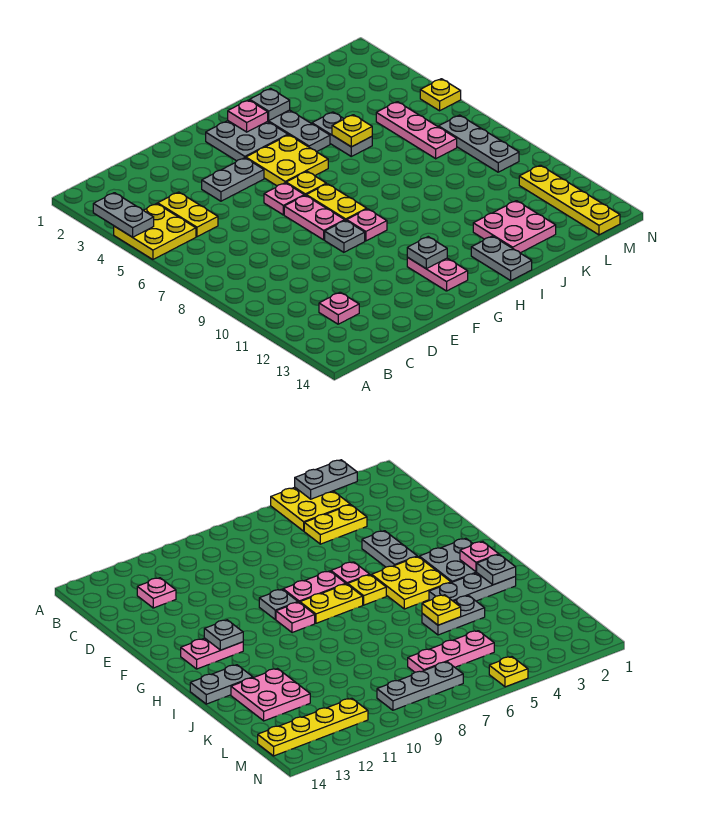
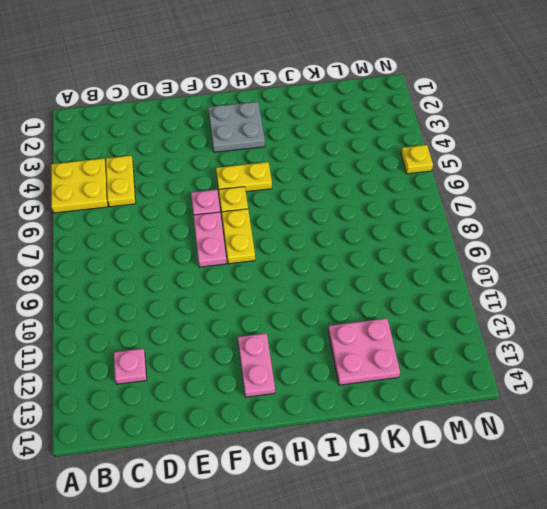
yellow plate G5:H5 level 1 -> yellow plate G4:H5 level 1
none -> grey plate E4:F4 level 1
none -> grey plate F9 level 1
none -> pink plate G9 level 1

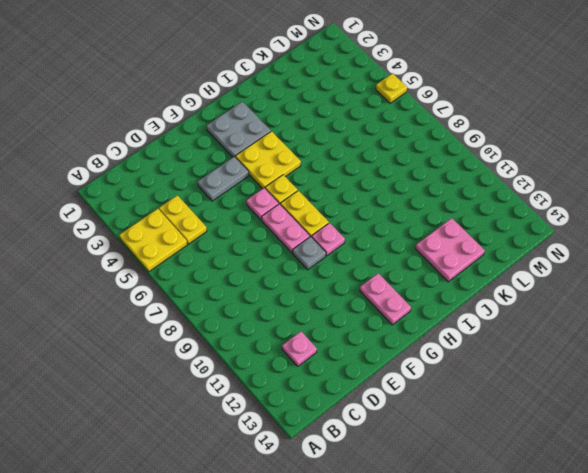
none -> grey plate I2:I4 level 1
none -> grey plate I13:I14 level 1
none -> grey plate J4:J5 level 1

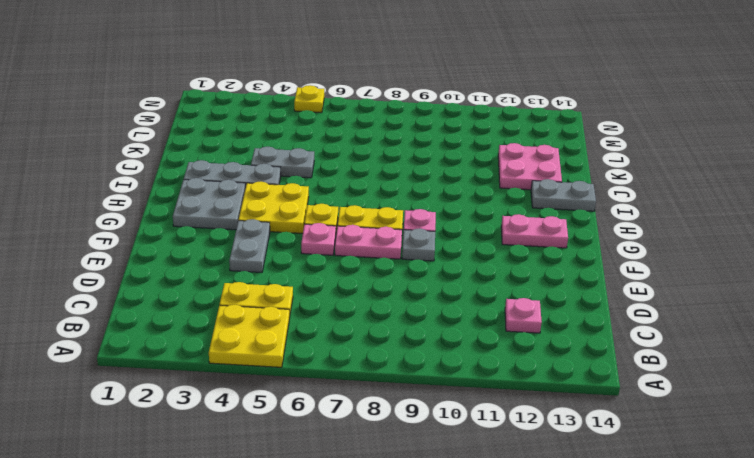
none -> pink plate L5:L7 level 1
none -> grey plate M7:M9 level 1
none -> yellow plate M11:M14 level 1

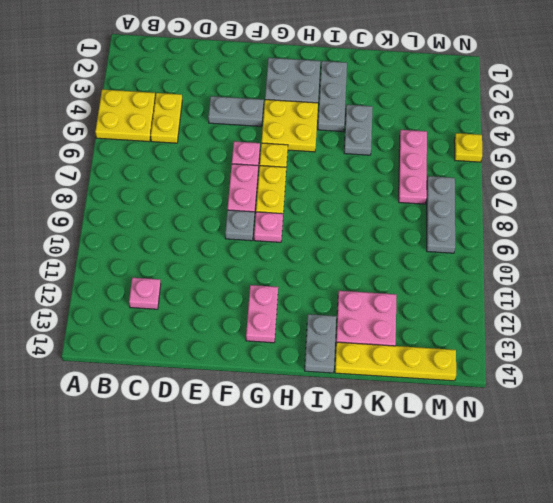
yellow plate J14:M14 level 1 -> yellow plate M11:M14 level 1
none -> grey plate A3:A4 level 2
none -> grey plate G12 level 2
none -> pink plate H2 level 2

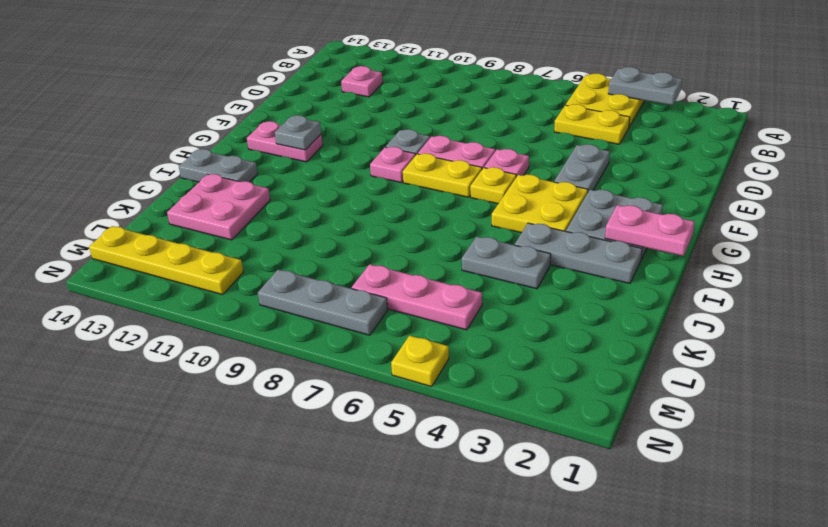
pink plate H1:H2 level 2 -> pink plate H2 level 2
none -> grey plate I2 level 2
none -> yellow plate J5 level 2

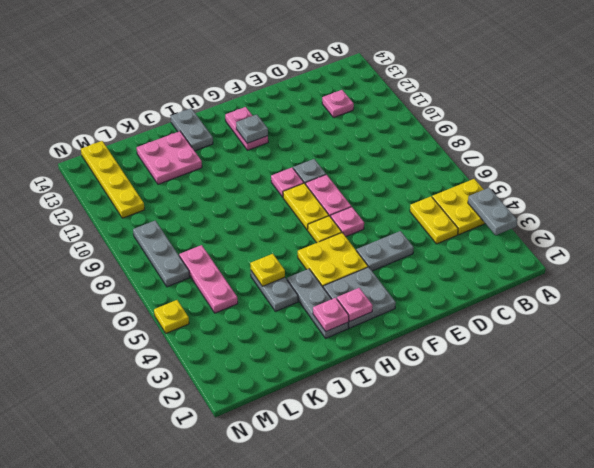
pink plate I2 level 2 -> grey plate I2 level 2

